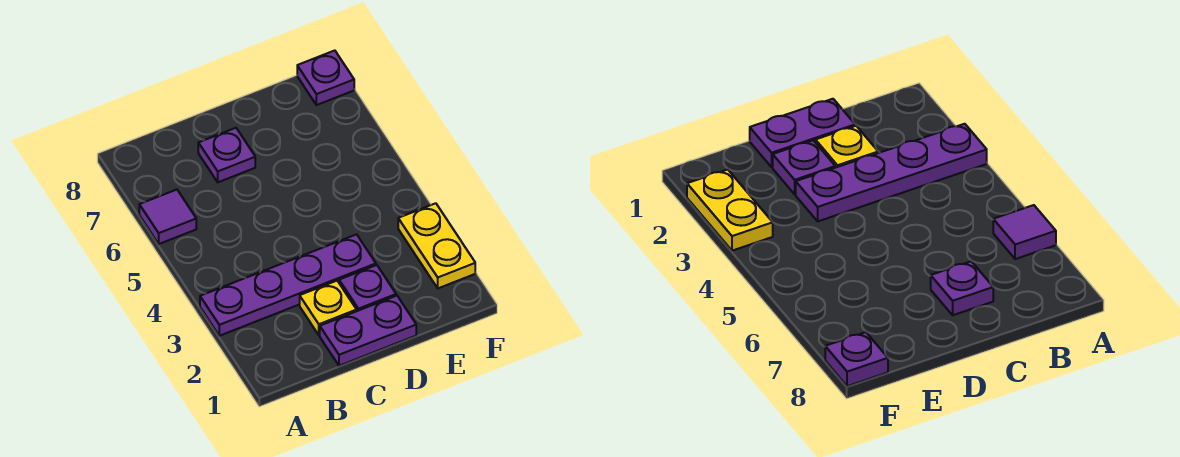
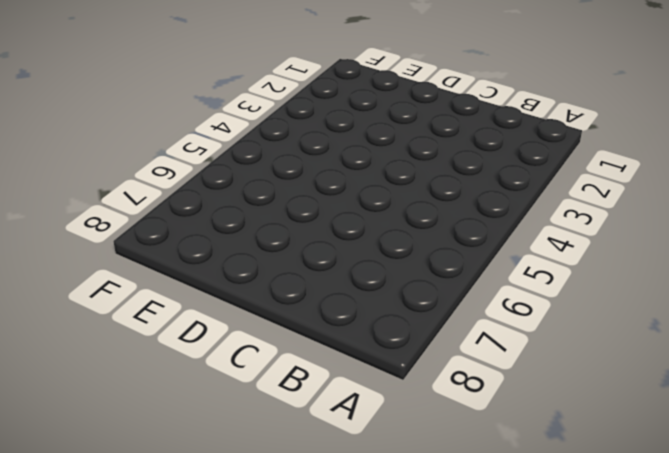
none -> purple plate A3:D3 level 1
none -> purple tile A6 level 1

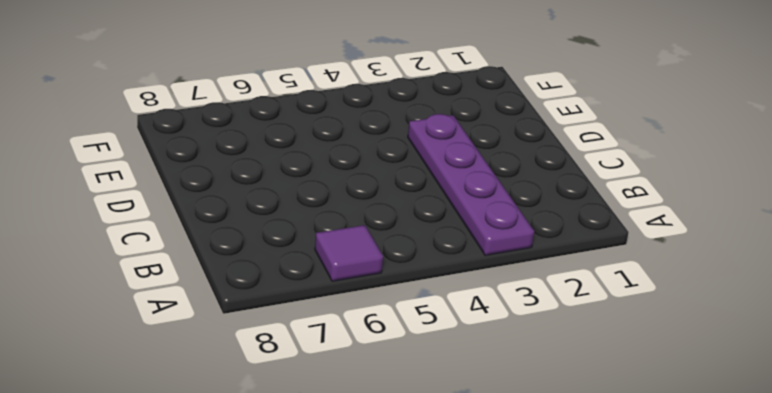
none -> purple plate C1:D1 level 1
none -> yellow plate C2 level 1

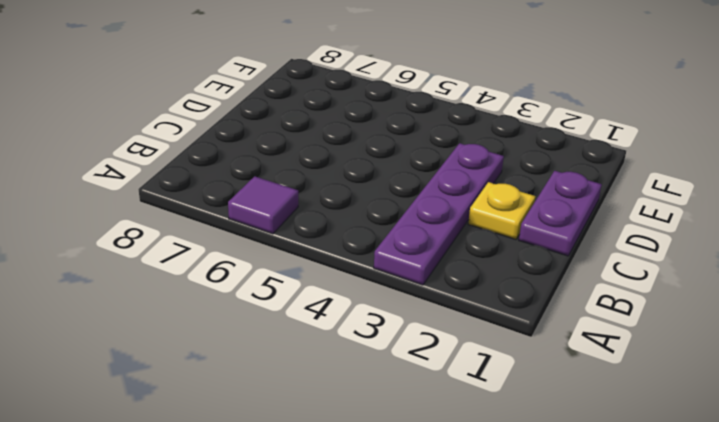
none -> purple plate C7 level 1
none -> purple plate D2 level 1

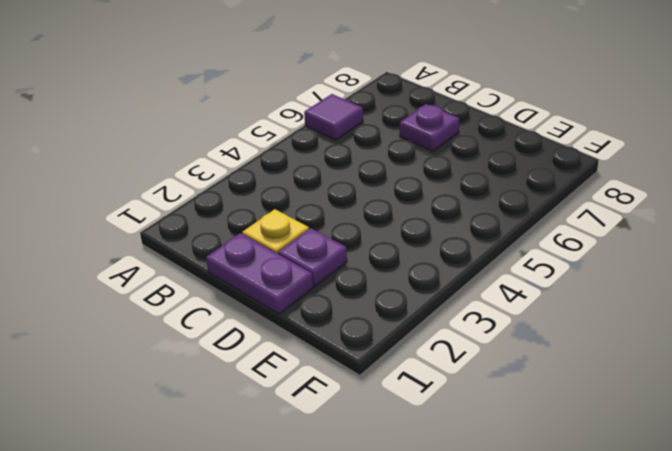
none -> purple plate A3:D3 level 1
none -> yellow plate F2:F3 level 1

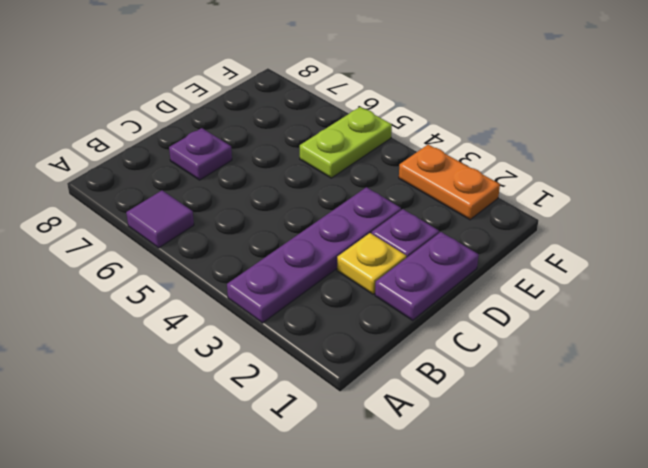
lime plate E5:F5 level 1 -> none
orange plate F2:F3 level 1 -> yellow plate F2:F3 level 1
none -> purple plate F8 level 1

